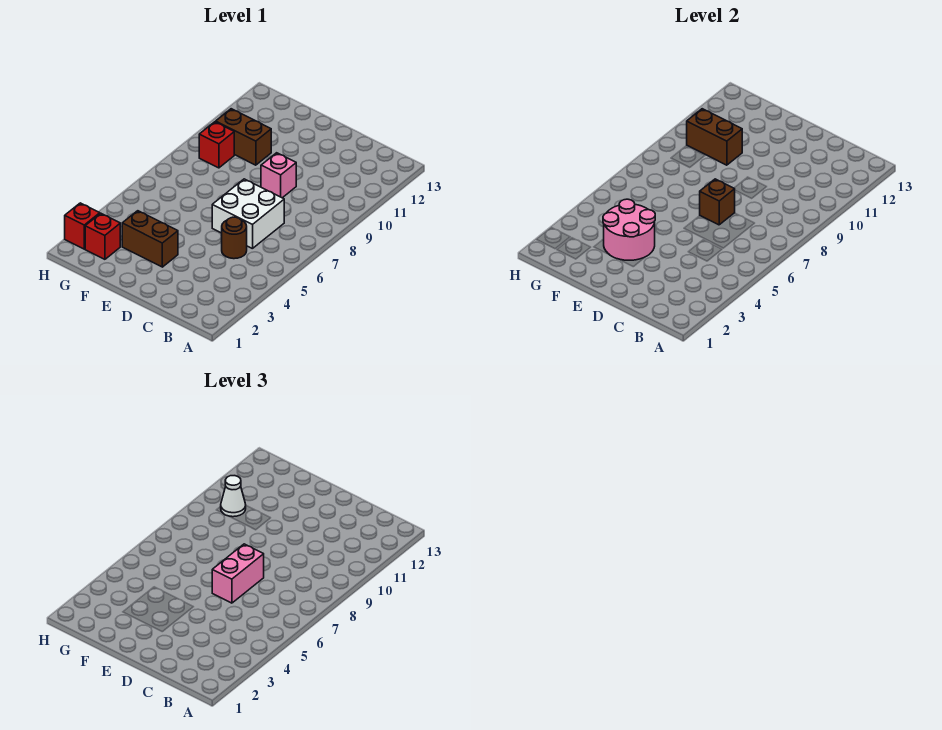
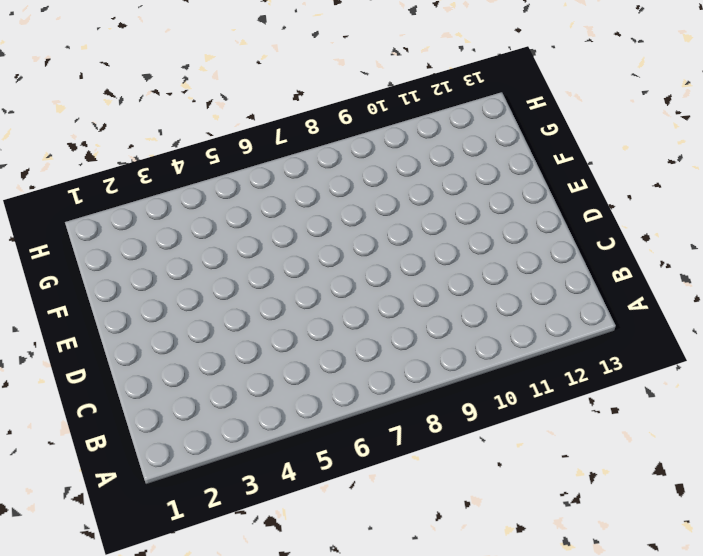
none -> brown round brick C5 level 1
none -> white brick C6:D7 level 1
none -> pink brick D9 level 1

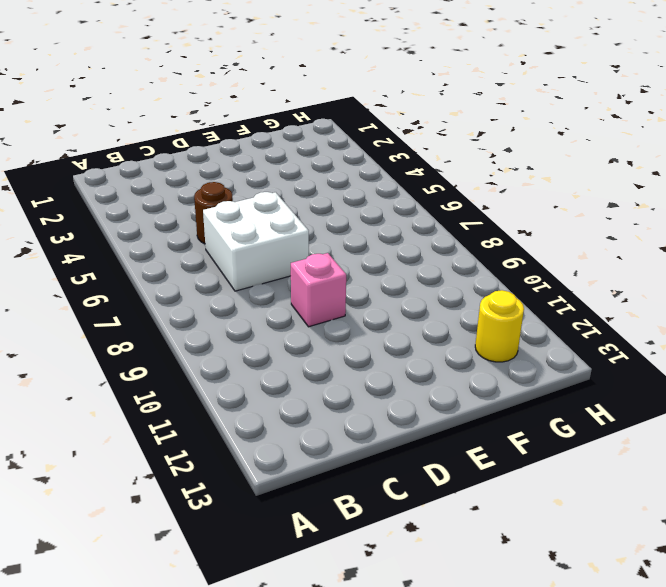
yellow round brick G12 level 1 -> none
none -> brown brick E3:F3 level 1
none -> brown brick F10:G10 level 1
none -> red brick G2 level 1

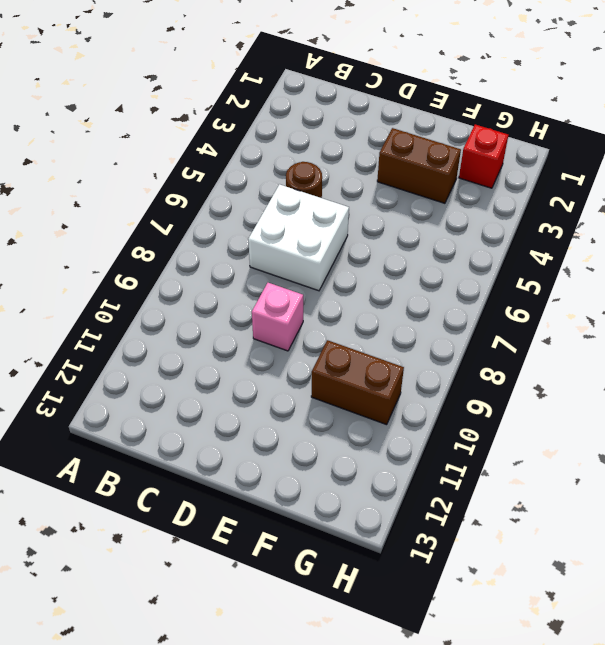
none -> red brick G9 level 1
none -> red brick H2 level 1
none -> brown brick D7 level 2

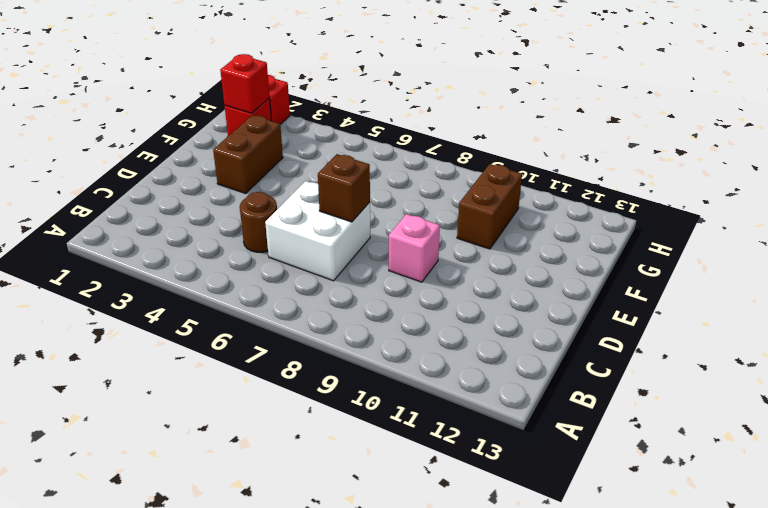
red brick G2 level 2 -> red brick G9 level 1
none -> pink round brick E3:F4 level 2
none -> brown brick F10:G10 level 2
none -> pink brick D6:D7 level 3

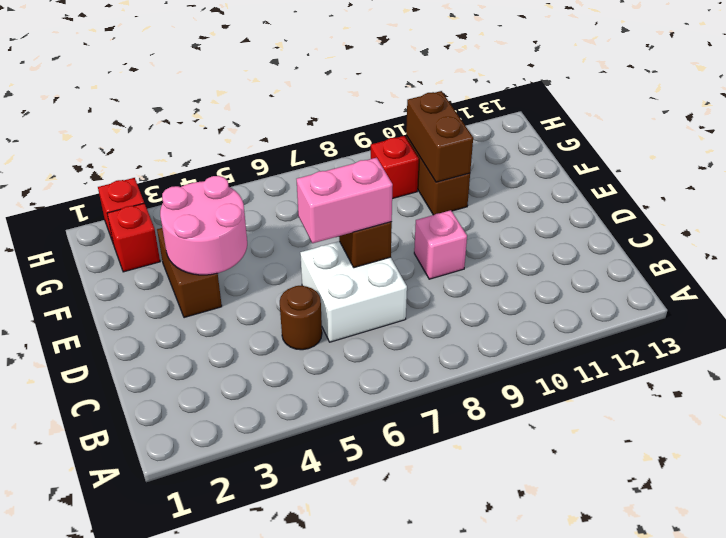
none -> white cone G10 level 3

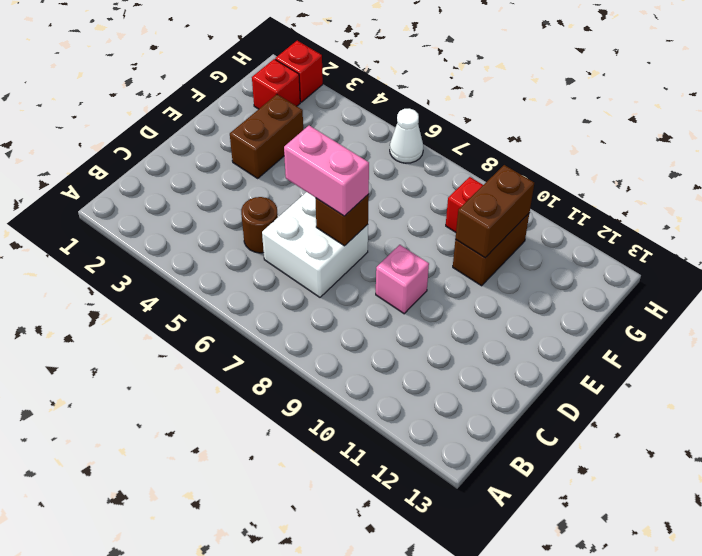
white cone H6 level 1 -> white cone G10 level 3
none -> pink round brick E3:F4 level 2

